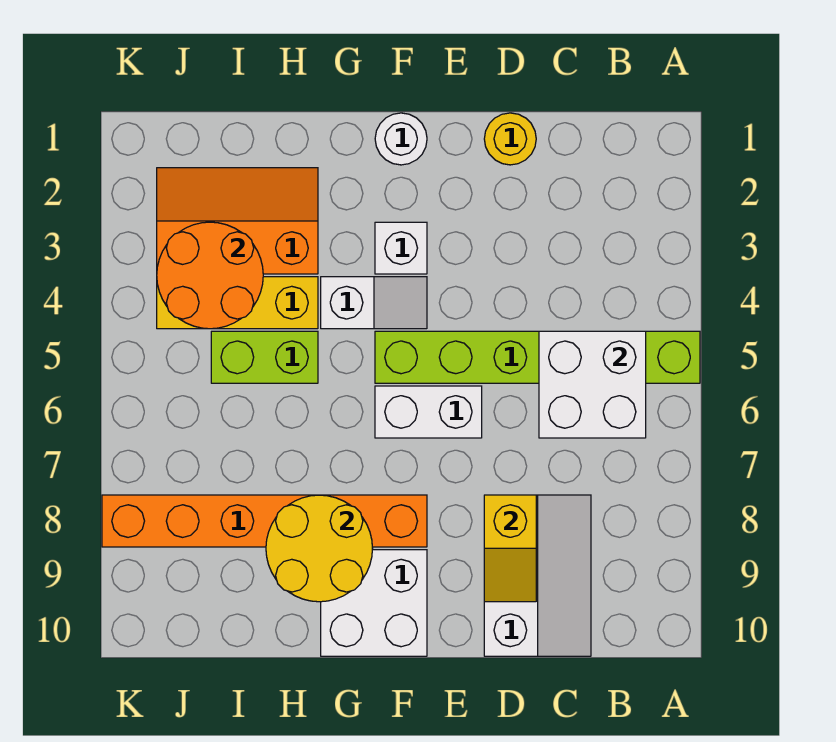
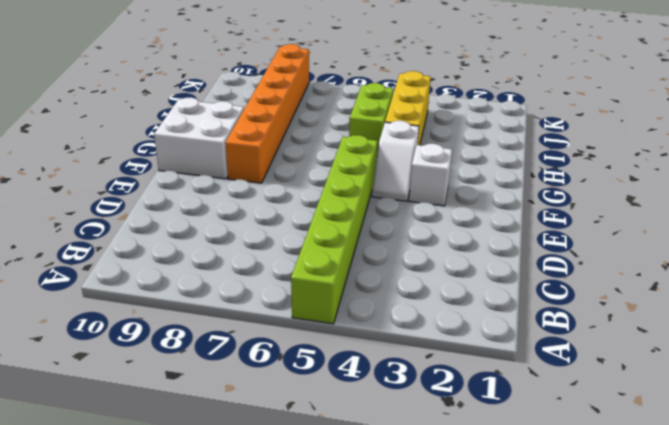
none -> white slope C8:D10 level 1 top D
none -> yellow round brick D1 level 1
none -> white brick E6:F6 level 1

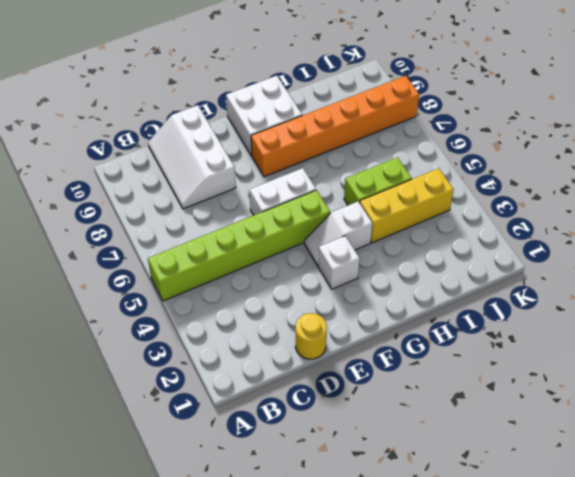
none -> white round brick F1 level 1
none -> orange slope H2:J3 level 1 top 3
none -> white brick B5:C6 level 2

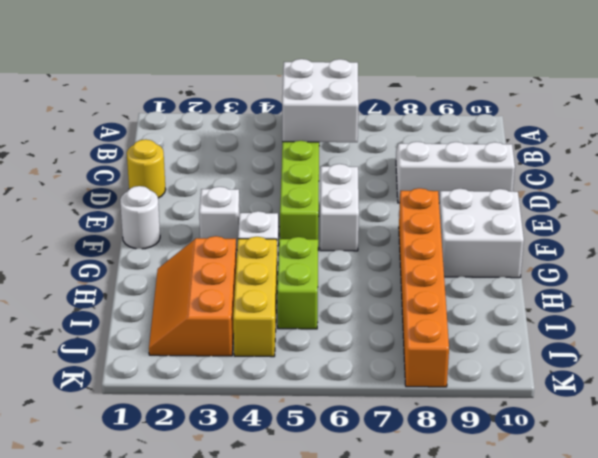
none -> yellow slope D8:D9 level 2 top 8
none -> yellow round brick G8:H9 level 2
none -> orange round brick I3:J4 level 2

